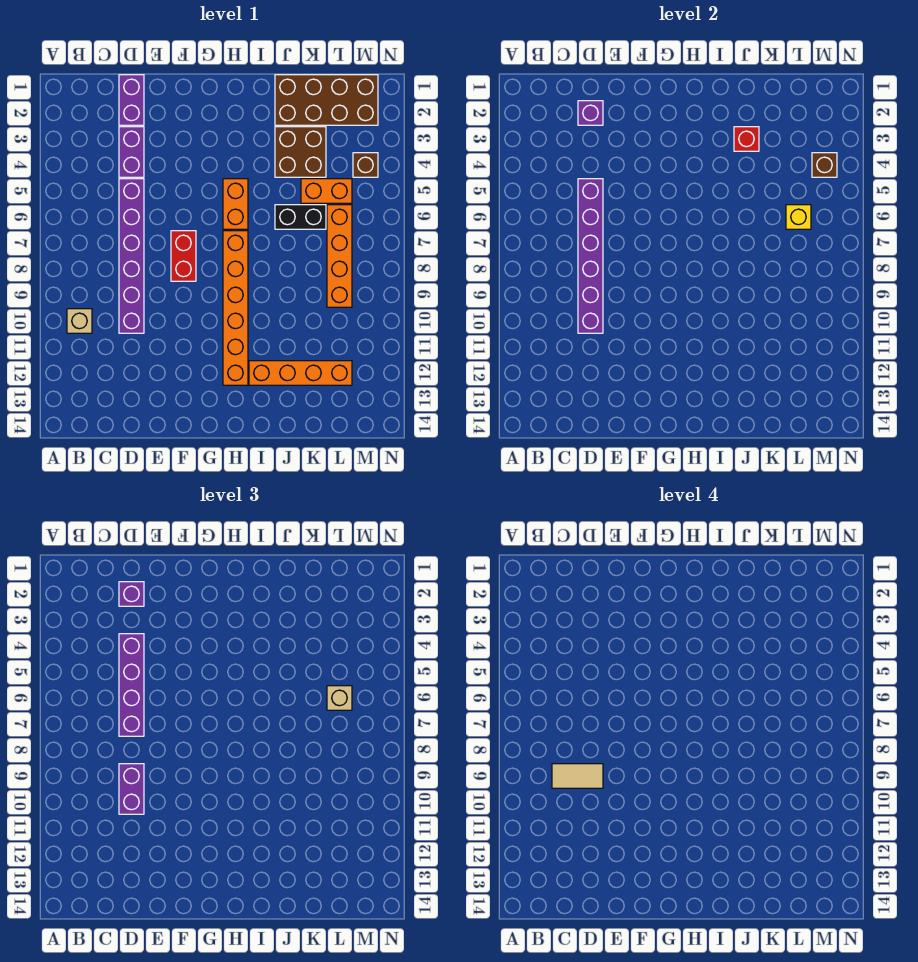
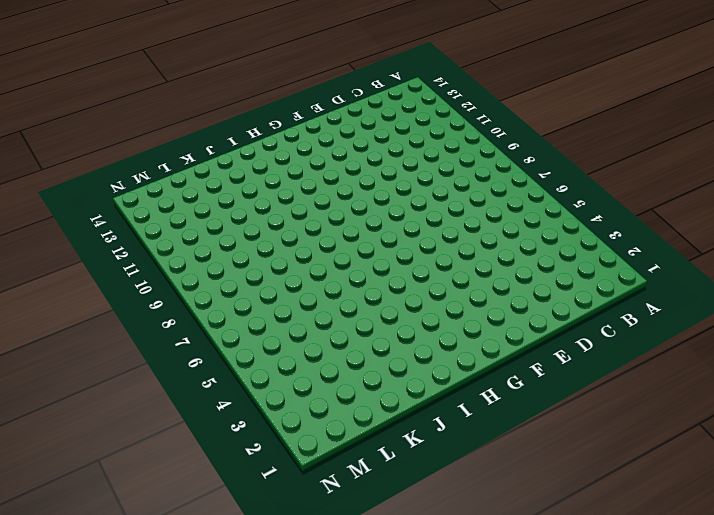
none -> tan brick B10 level 1
none -> purple brick D1:D2 level 1
none -> purple brick D3:D4 level 1

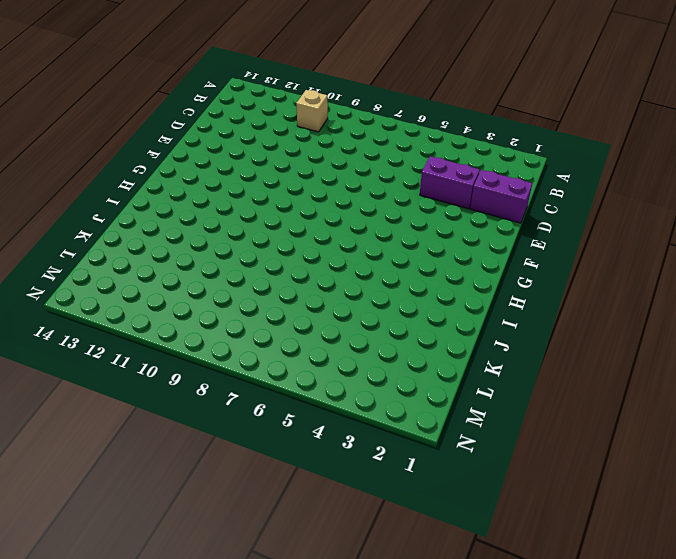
none -> purple brick D5:D10 level 1
none -> red brick F7:F8 level 1
none -> orange brick H5:H6 level 1

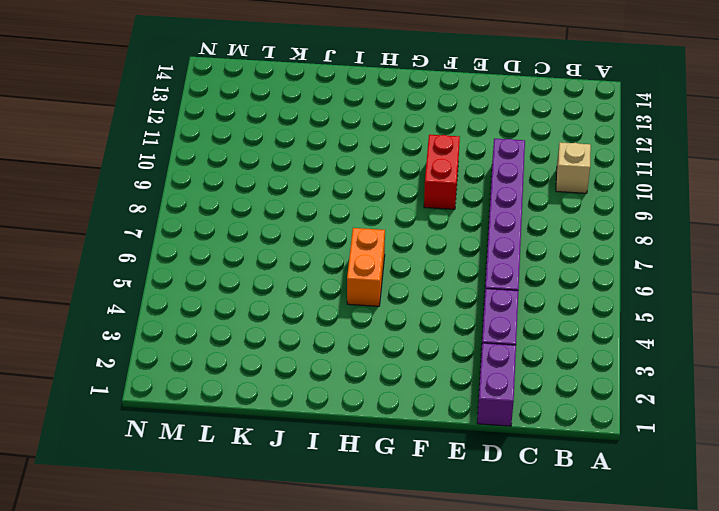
red brick F9:F10 level 1 -> red brick F7:F8 level 1
none -> orange brick H7:H12 level 1
none -> orange brick I12:L12 level 1
none -> brown brick J1:M2 level 1

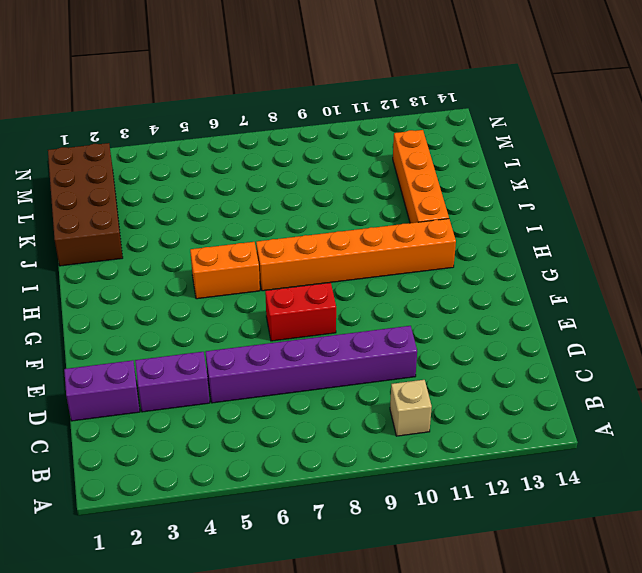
none -> brown brick J3:K4 level 1
none -> black brick J6:K6 level 1
none -> orange brick K5:L5 level 1

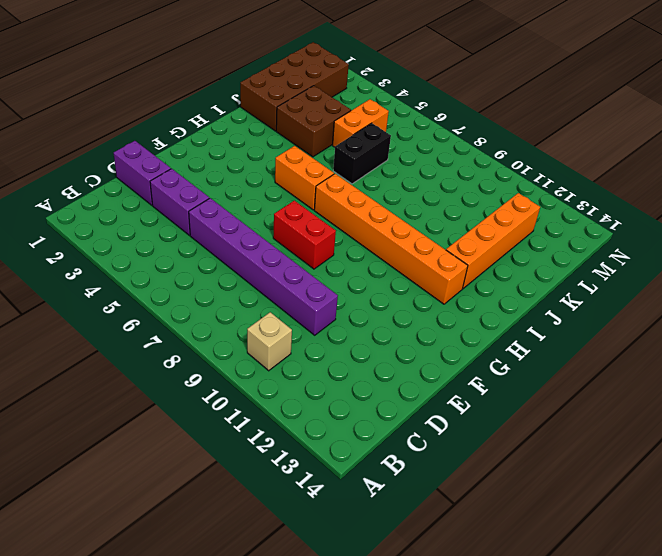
none -> orange brick L6:L9 level 1
none -> brown brick M4 level 1
none -> purple brick D2 level 2

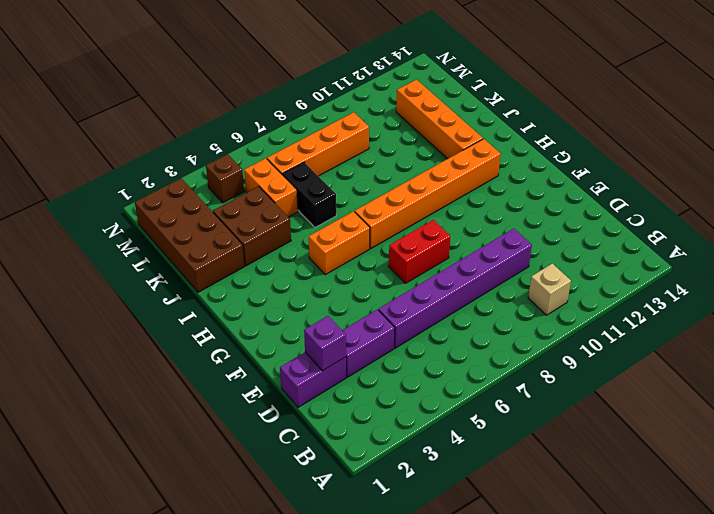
none -> purple brick D5:D10 level 2
none -> red brick J3 level 2
none -> yellow brick L6 level 2

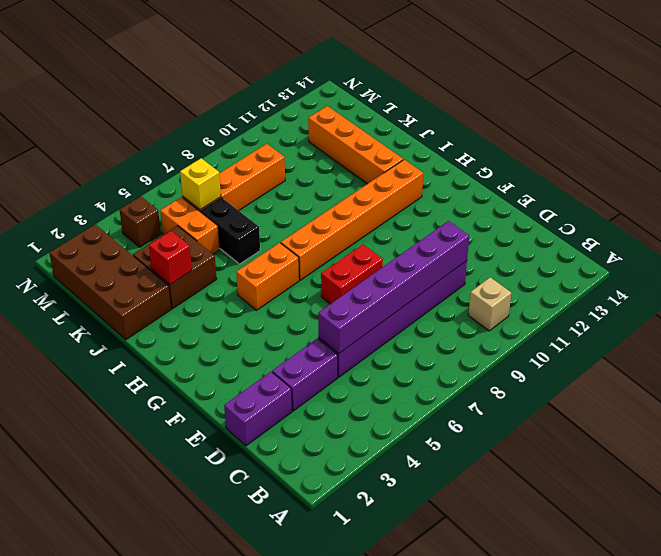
none -> purple brick D2 level 2
none -> brown brick M4 level 2
none -> purple brick D2 level 3

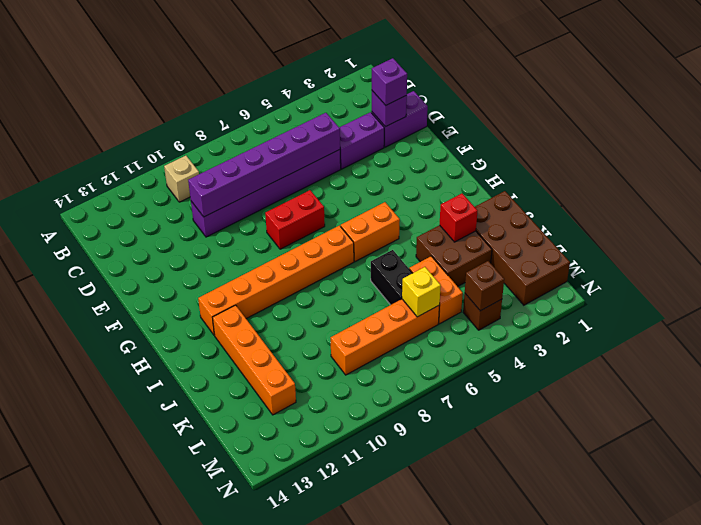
none -> purple brick D4:D7 level 3
none -> purple brick D9:D10 level 3
none -> tan brick L6 level 3

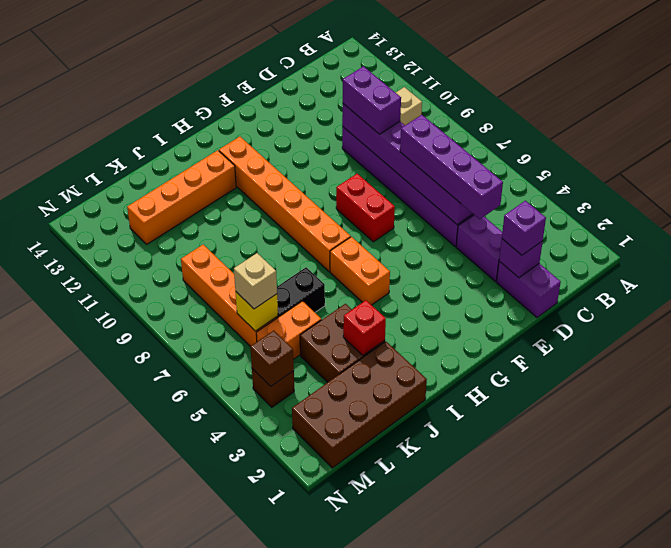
none -> tan tile C9:D9 level 4

